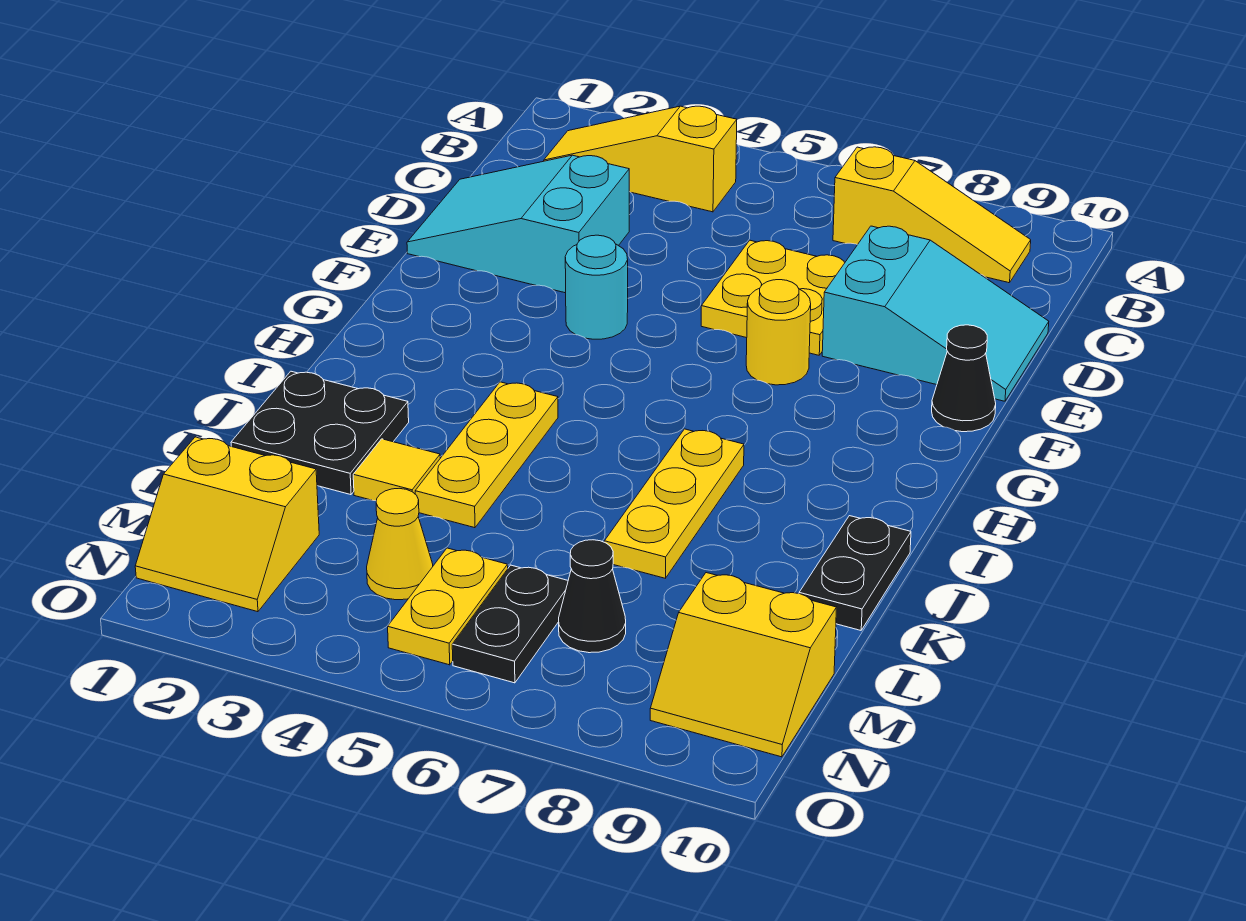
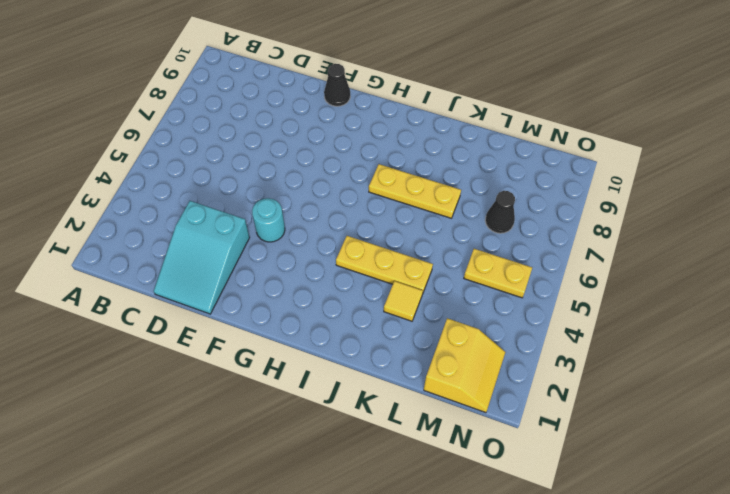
none -> yellow slope B2:B4 level 1 top 4
none -> yellow slope B7:B9 level 1 top 7
none -> yellow plate D6:E7 level 1

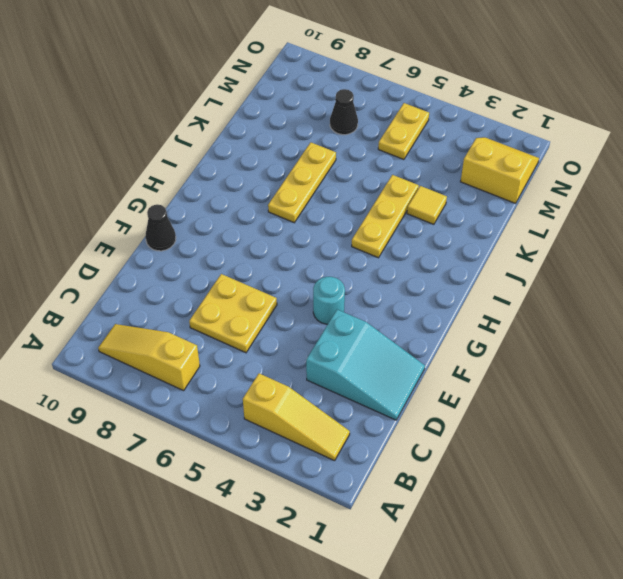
none -> cyan slope D8:E10 level 1 top 8
none -> yellow round brick F7 level 1
none -> black plate J1:K2 level 1

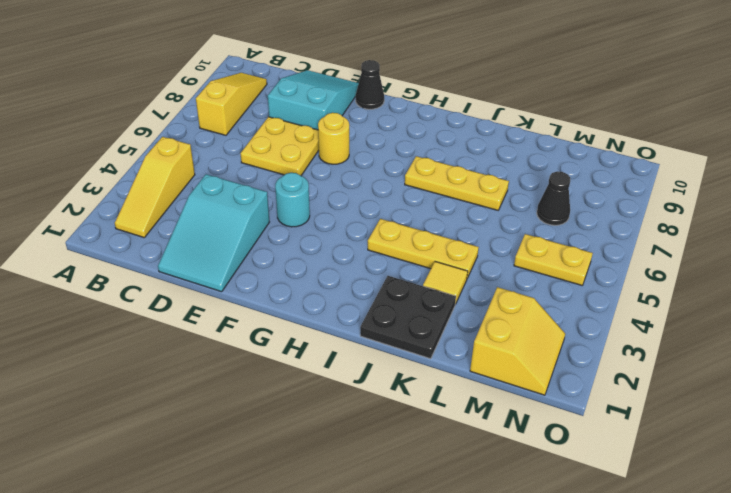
none -> black plate J10:K10 level 1
none -> yellow cone M4 level 1
none -> black plate M6:N6 level 1

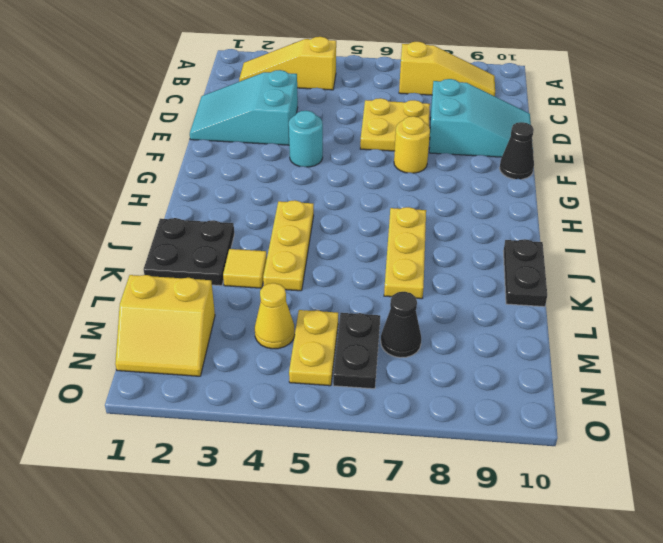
none -> yellow slope M9:N10 level 1 top M

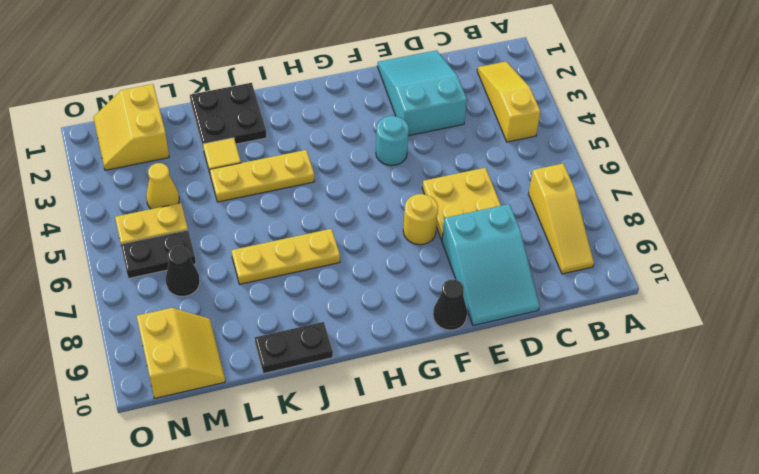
yellow slope M9:N10 level 1 top N -> yellow slope M9:N10 level 1 top M

